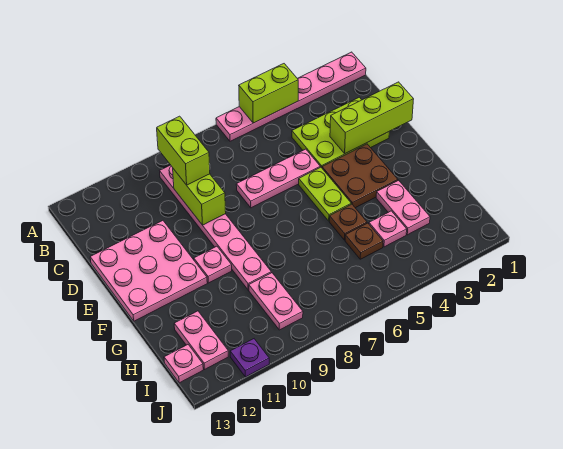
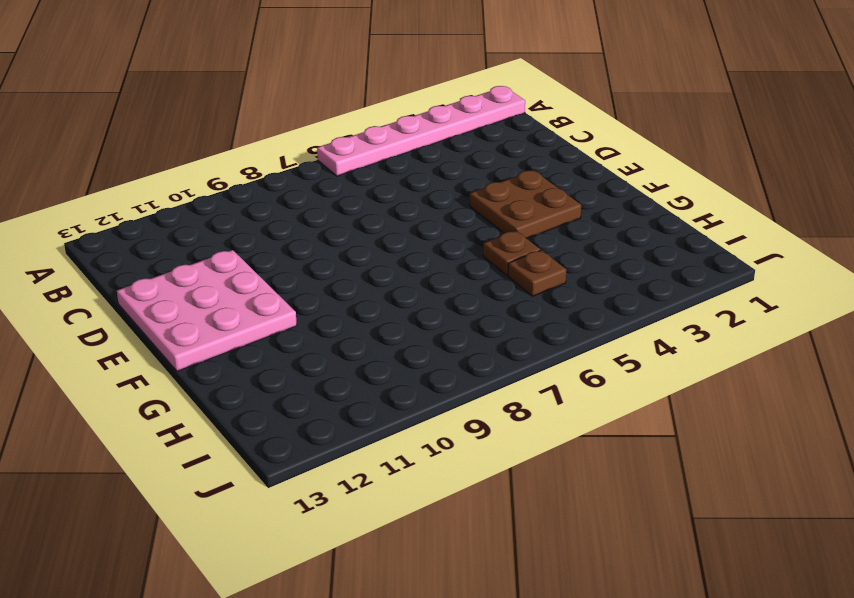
none -> pink plate B9:G9 level 1
none -> lime plate C2:D4 level 1
none -> pink plate D5:D7 level 1

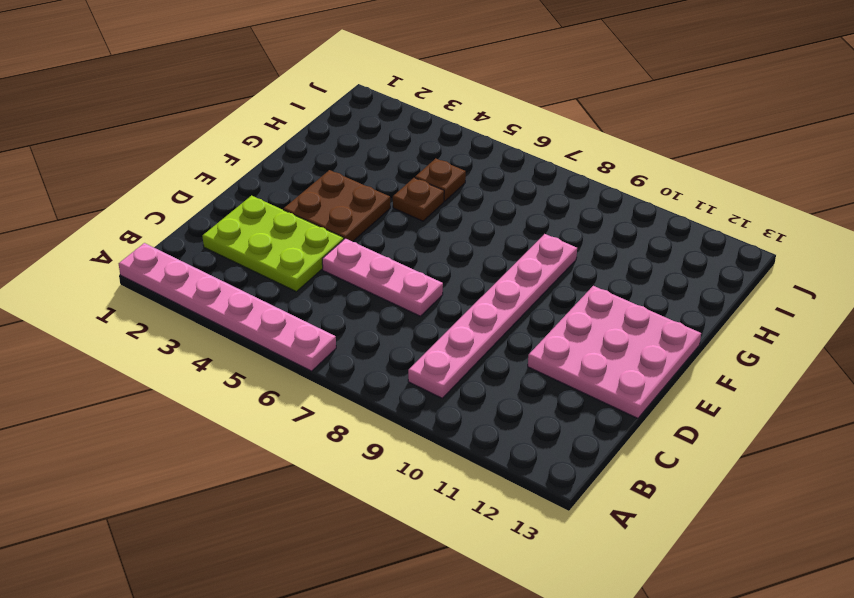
none -> lime plate E5:F5 level 1
none -> pink plate F10 level 1
none -> pink plate G3:H3 level 1

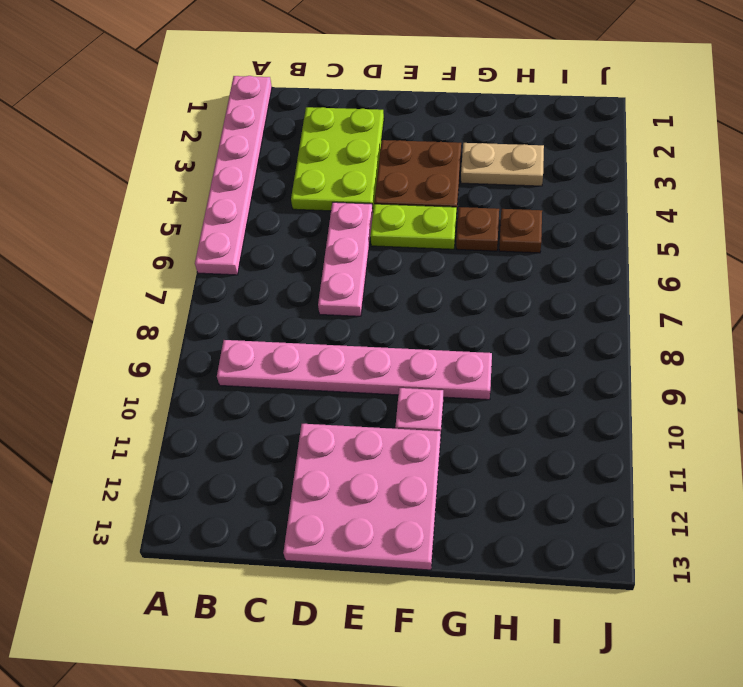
tan plate G3:H3 level 1 -> pink plate G3:H3 level 1
none -> pink plate H4 level 1
none -> pink plate H9:I9 level 1
none -> pink plate H12:I12 level 1

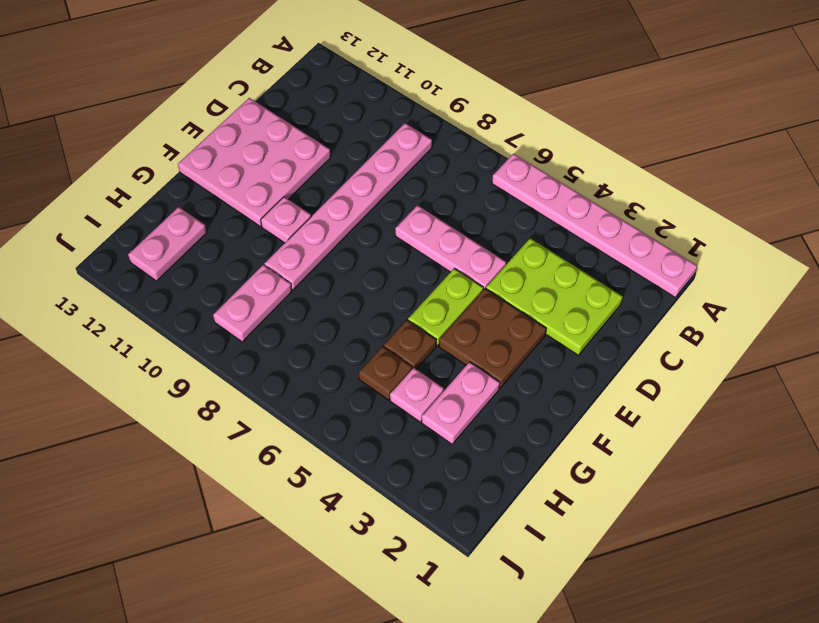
none -> pink plate I13 level 1
none -> purple plate J11 level 1
none -> lime brick A4:A5 level 2

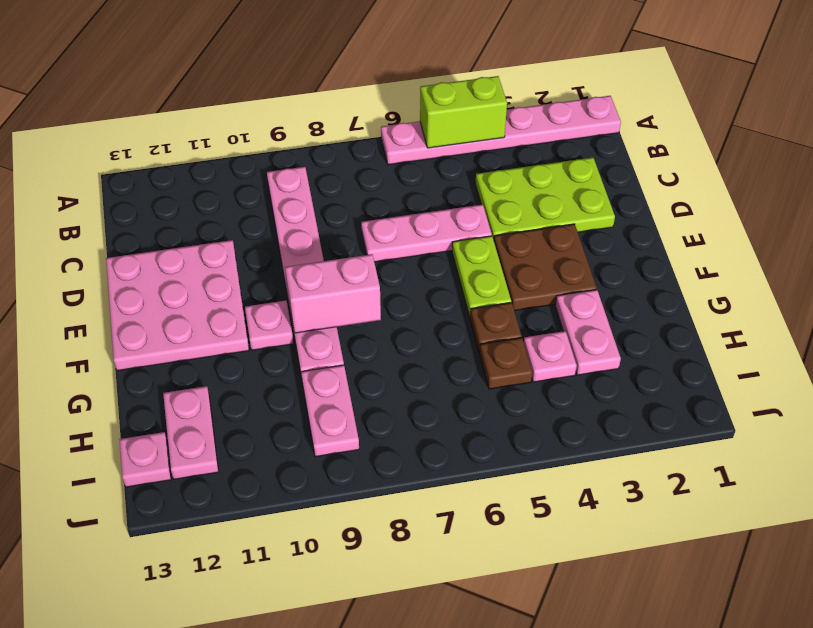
pink brick F8:F9 level 2 -> none
none -> purple plate J11 level 1
none -> lime brick C9:D9 level 2
none -> lime brick D1:D3 level 2

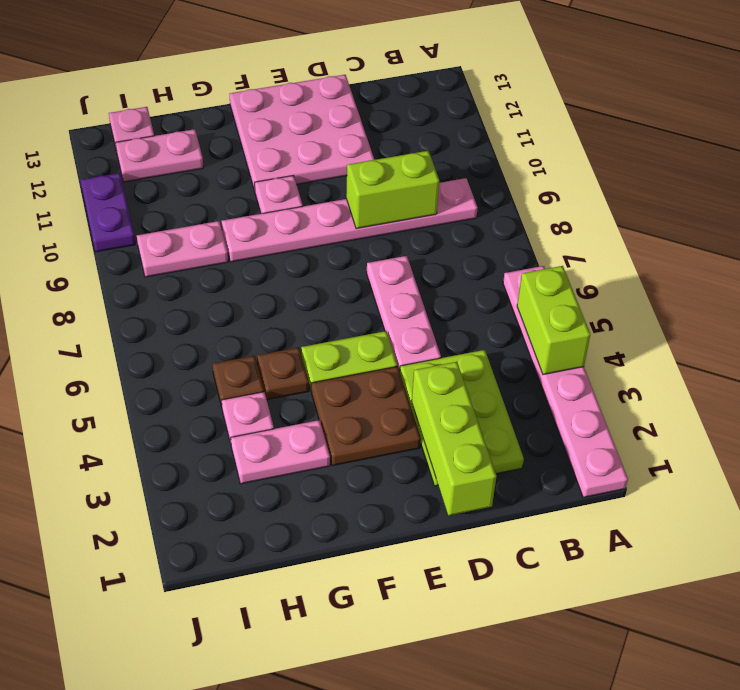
purple plate J10:J11 level 1 -> purple plate J11 level 1
none -> lime brick B9:C9 level 3

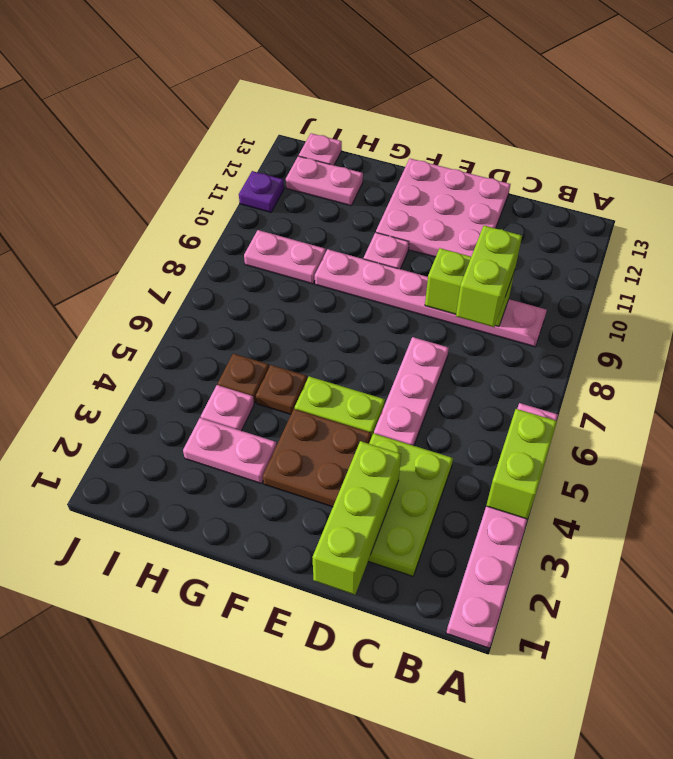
lime brick C8:C9 level 3 -> lime brick B9:C9 level 3

